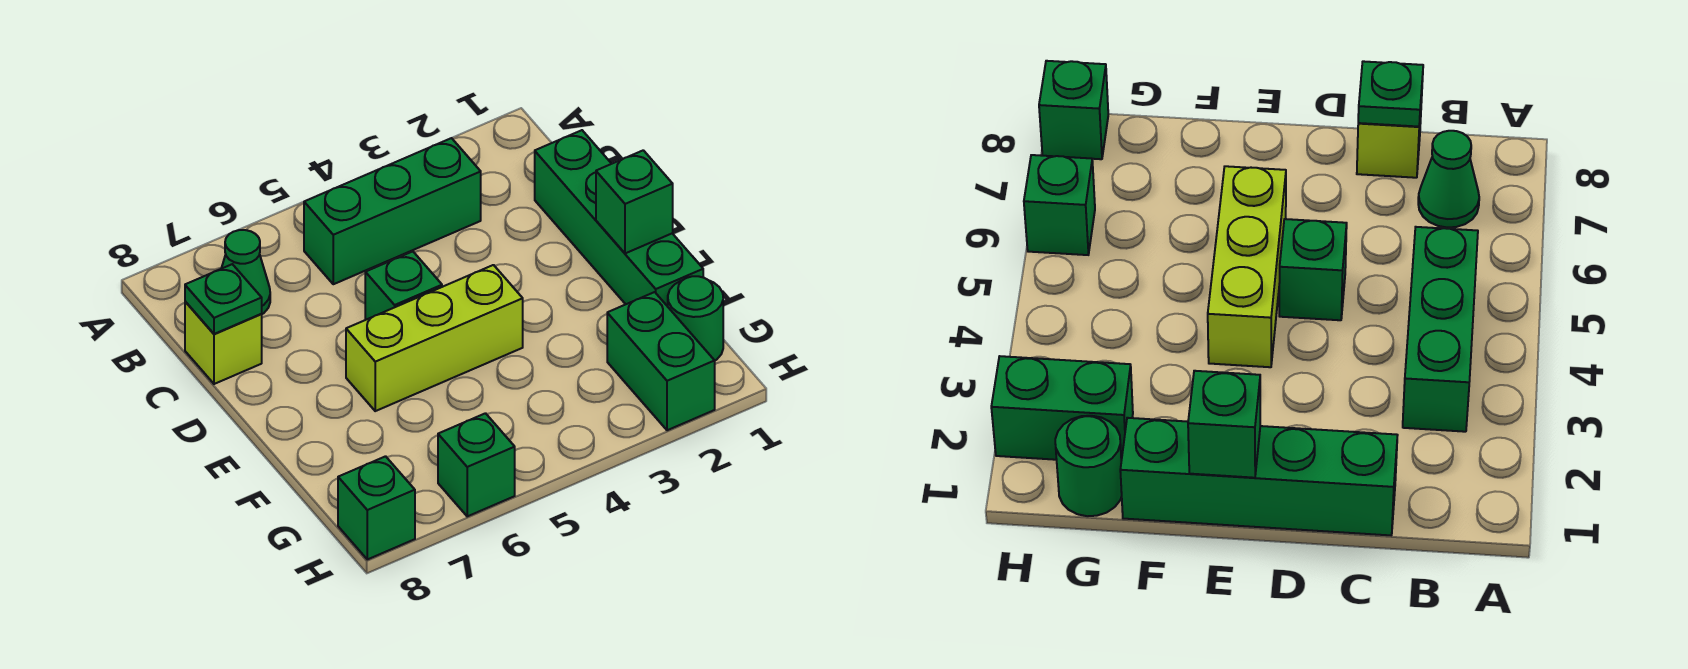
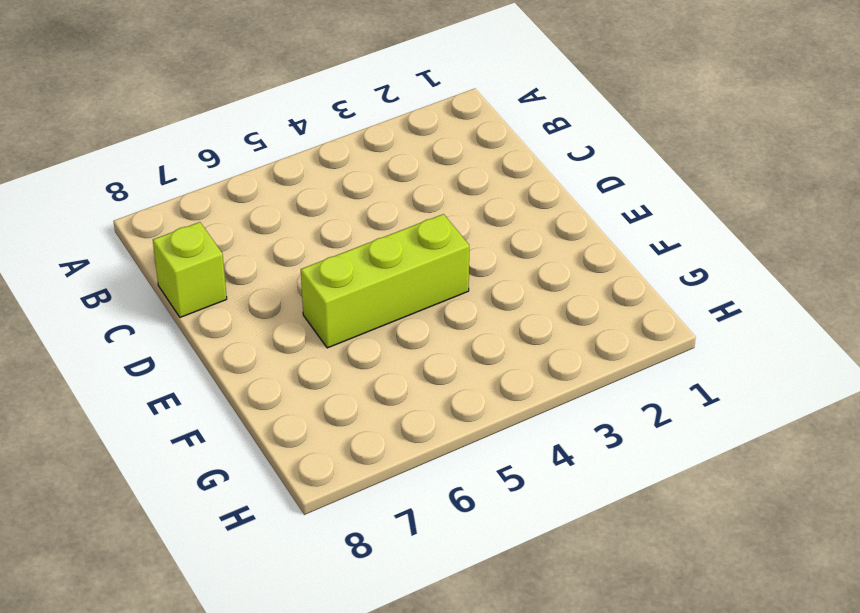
none -> green brick B3:B5 level 1
none -> green cone B7 level 1
none -> green brick C1:F1 level 1

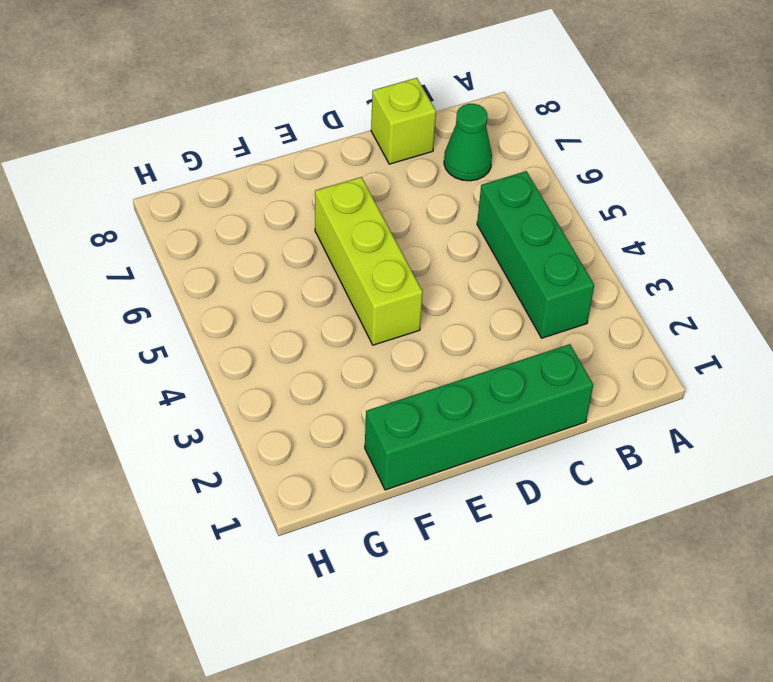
none -> green brick D5 level 1
none -> green round brick G1 level 1
none -> green brick G2:H2 level 1

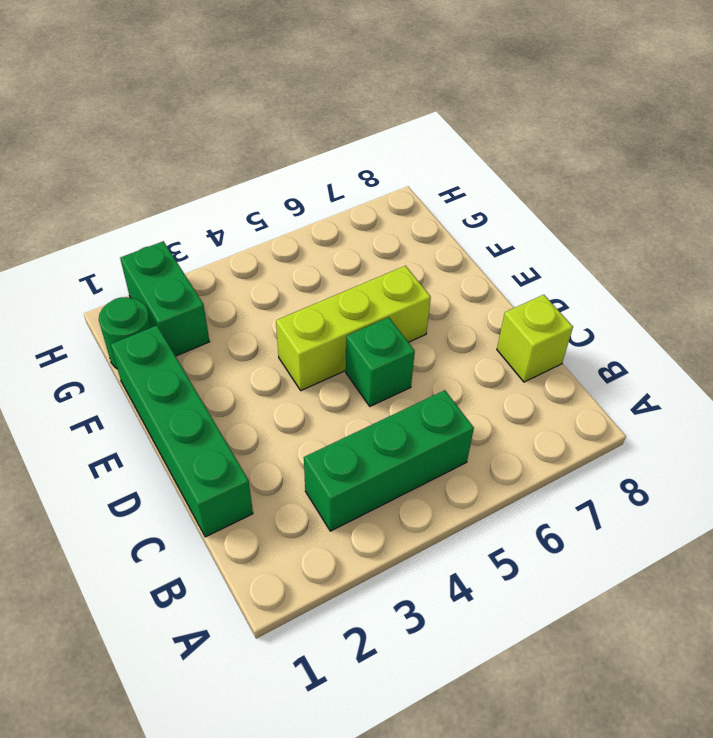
none -> green cone B7 level 1
none -> green brick H6 level 1
none -> green brick H8 level 1

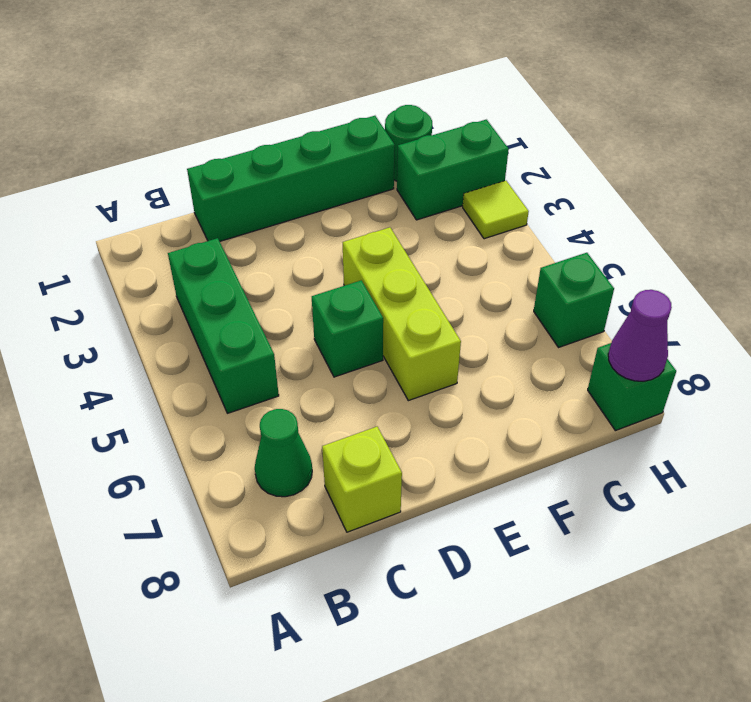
lime tile H3 level 1 -> none
purple cone H8 level 2 -> none
none -> green plate C8 level 2
none -> green brick E1 level 2

